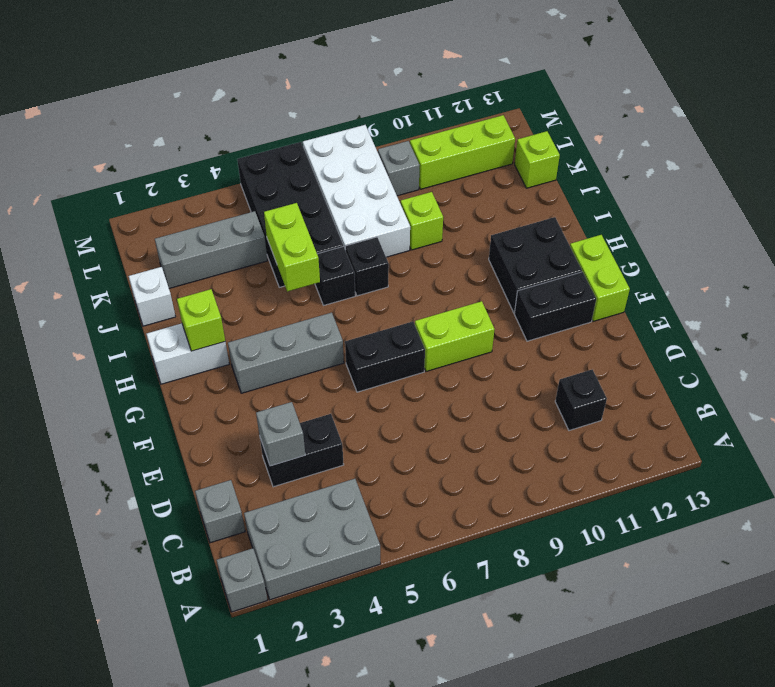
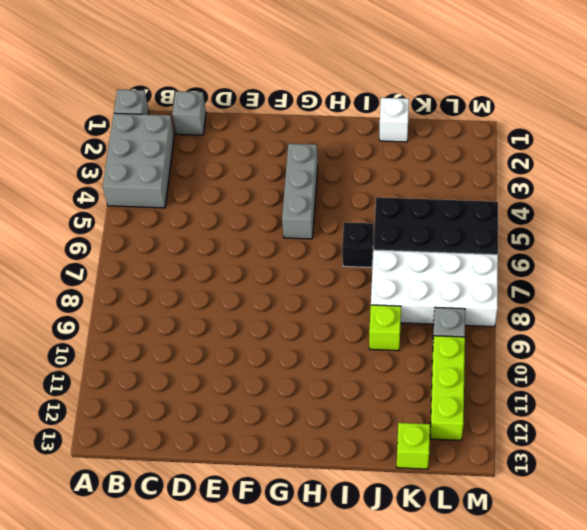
none -> black brick C11 level 1
none -> black brick D3:D4 level 1
none -> black brick F6:F7 level 1

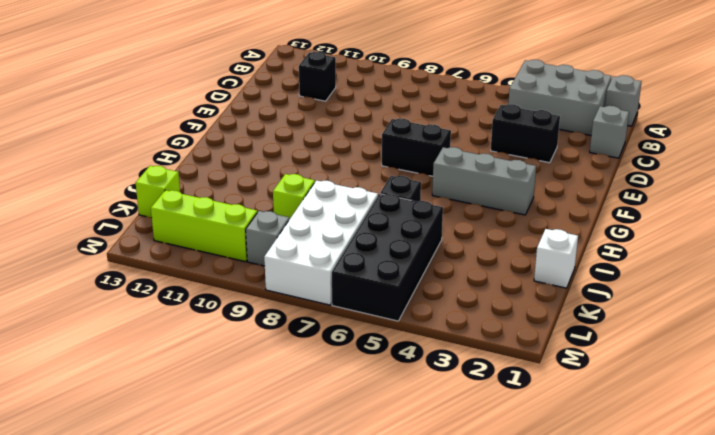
none -> lime brick F8:F9 level 1
none -> black brick F11:F12 level 1
none -> lime brick F13:G13 level 1

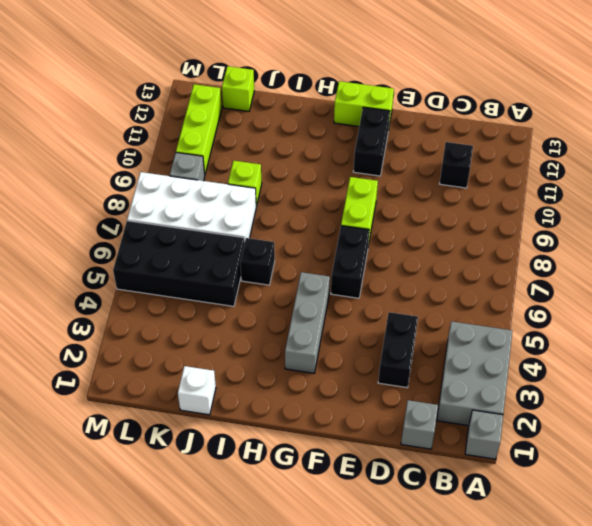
none -> black brick G11:H12 level 1
none -> white brick H1:H2 level 1
none -> black brick I7 level 1

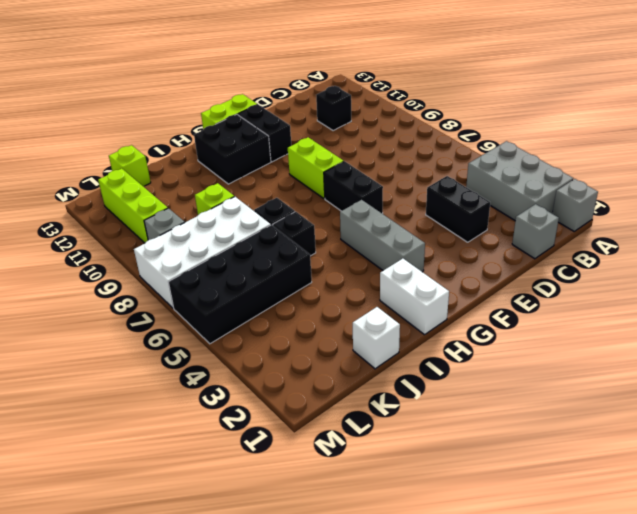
none -> grey brick K2:K4 level 1
none -> grey brick D3 level 2
none -> lime brick H2 level 2

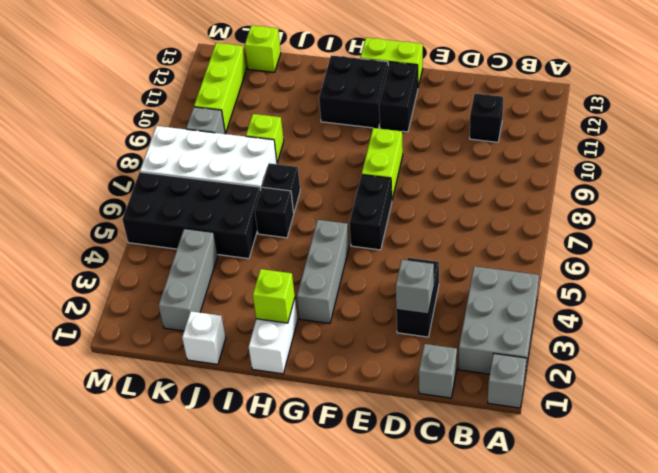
none -> lime brick I5:J5 level 2

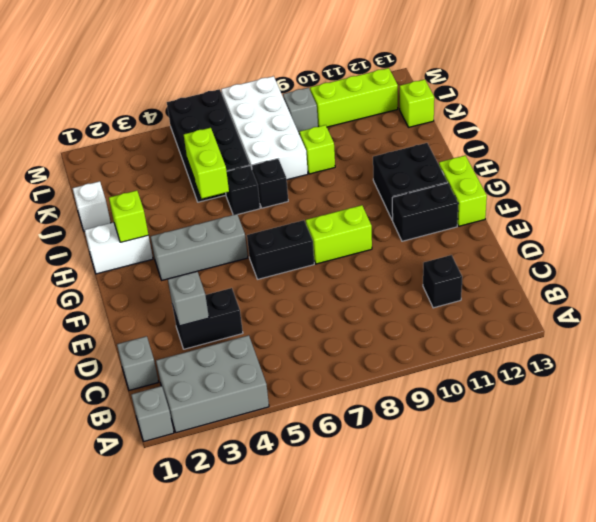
none -> grey brick K2:K4 level 1

